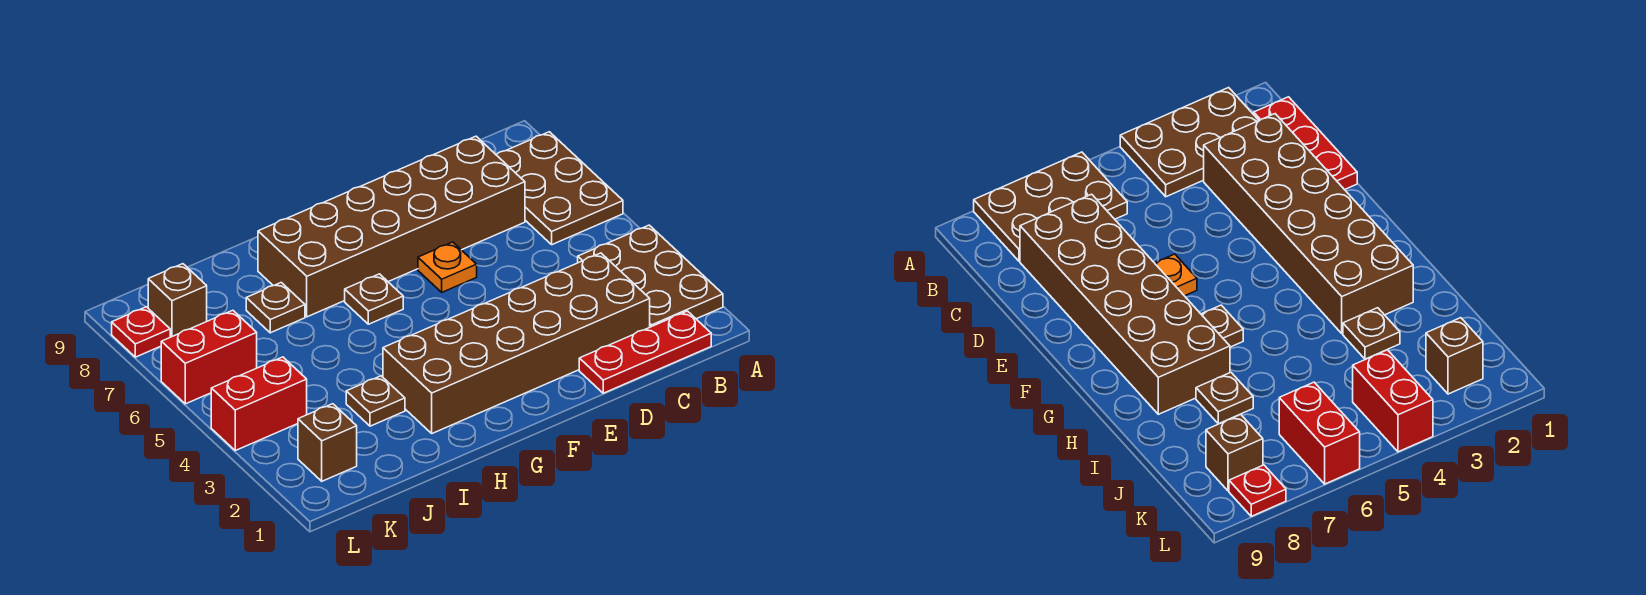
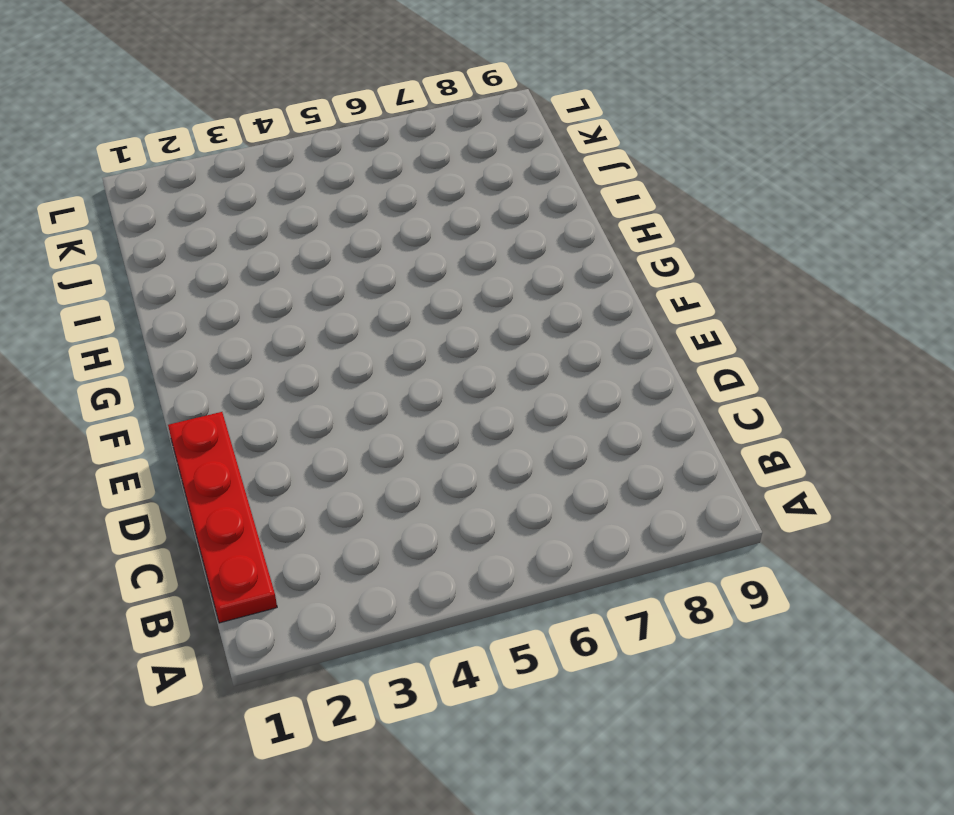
red plate B1:E1 level 1 -> red plate B1:D1 level 1
none -> brown plate A2:B4 level 1
none -> brown plate A6:B8 level 1
none -> brown brick C2:H3 level 1

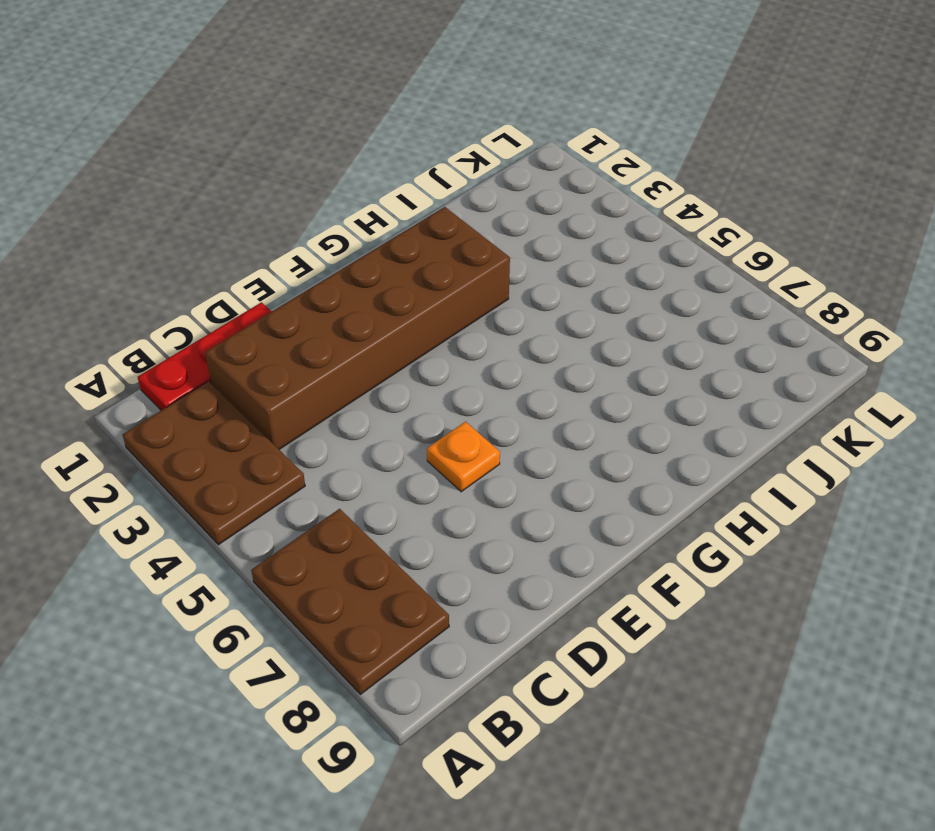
none -> brown brick C7:H8 level 1
none -> brown plate G6 level 1
none -> brown plate I3 level 1

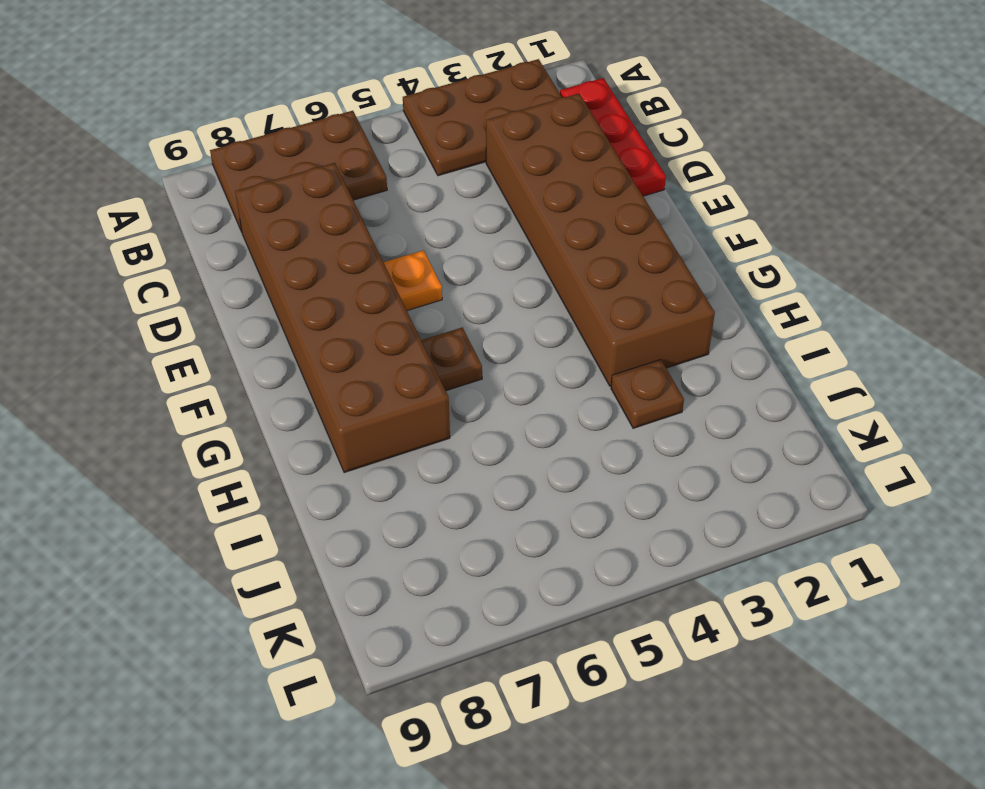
none -> brown plate I7 level 1
none -> brown brick K2 level 1
none -> red brick K4:L4 level 1

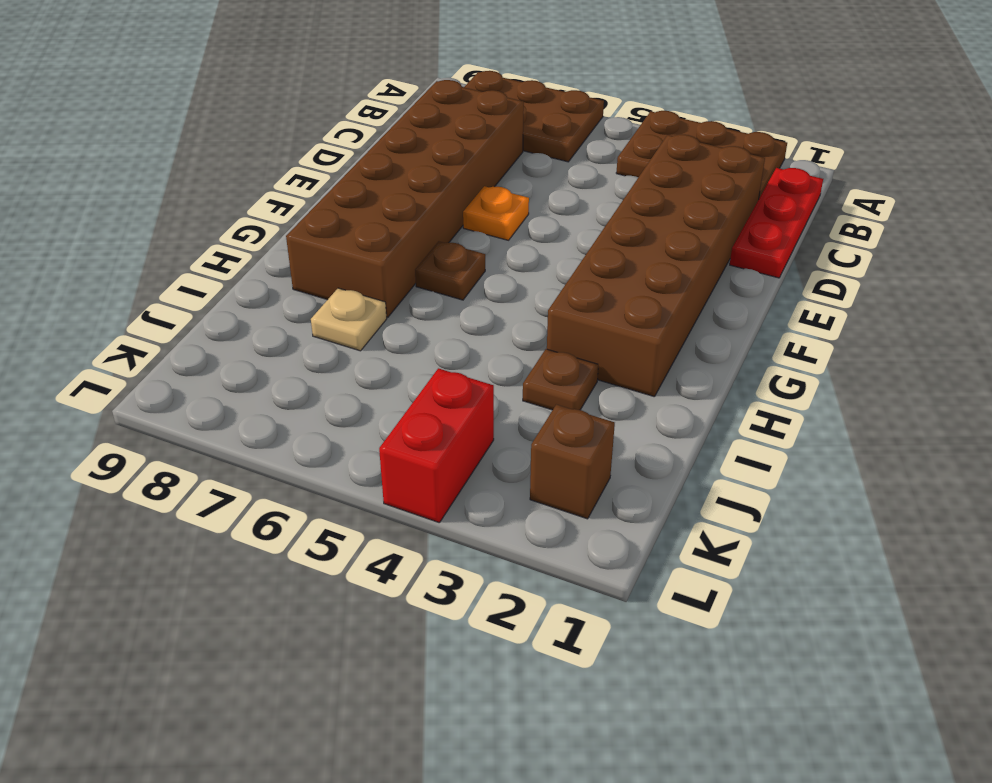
tan plate I7 level 1 -> brown plate I7 level 1
none -> red brick K6:L6 level 1
none -> brown brick K8 level 1
none -> red plate L8 level 1

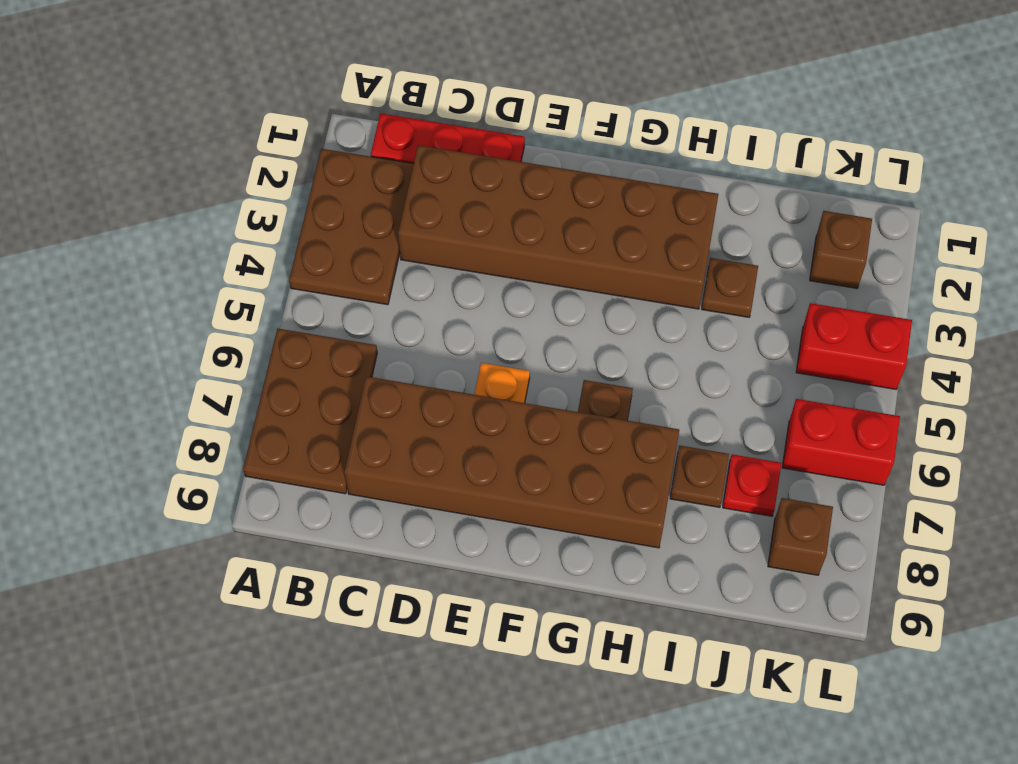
red plate J7 level 1 -> red plate L8 level 1

